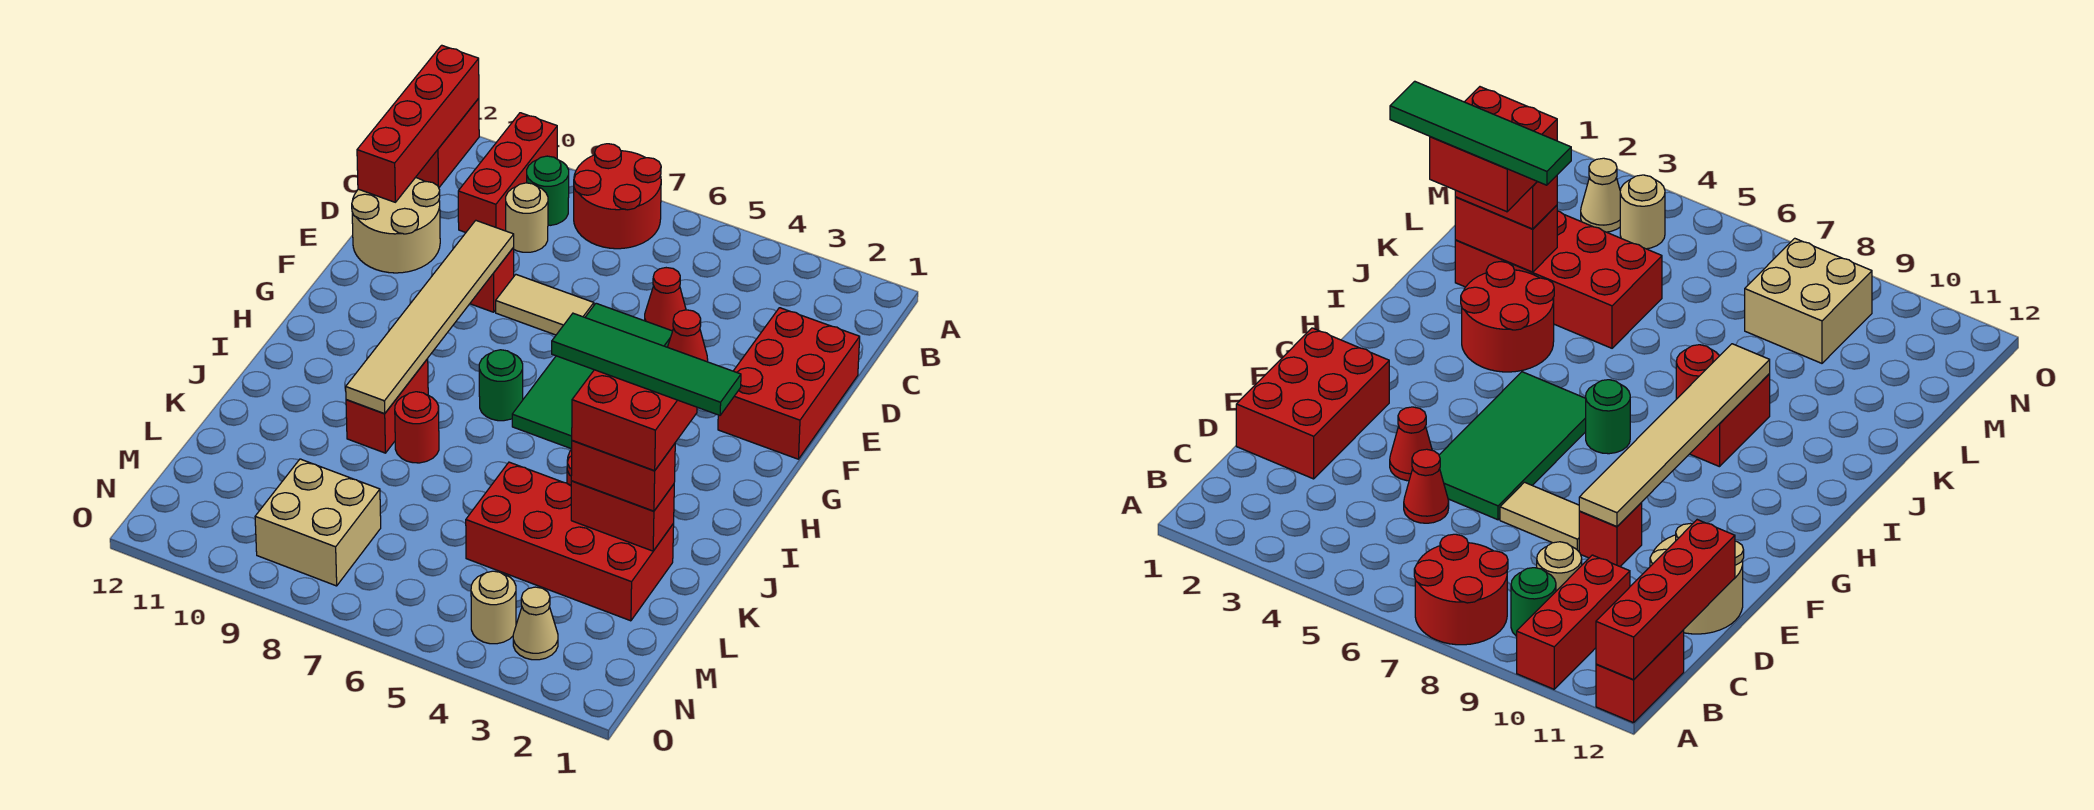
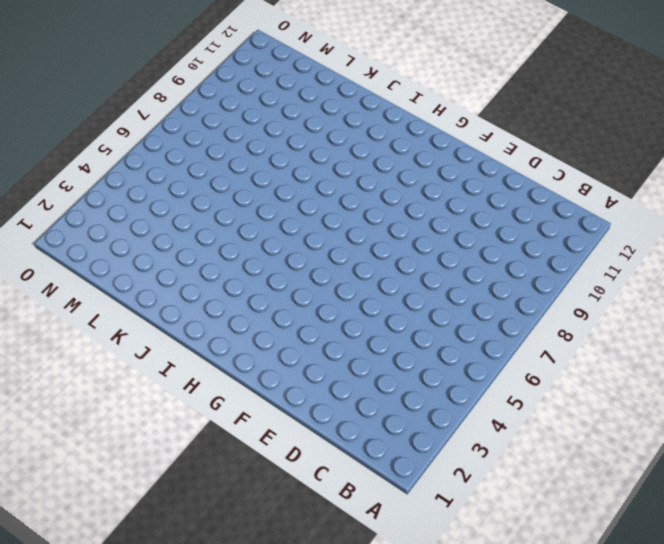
none -> red round brick A7:B8 level 1
none -> red brick A10:C10 level 1
none -> red brick A12:B12 level 1

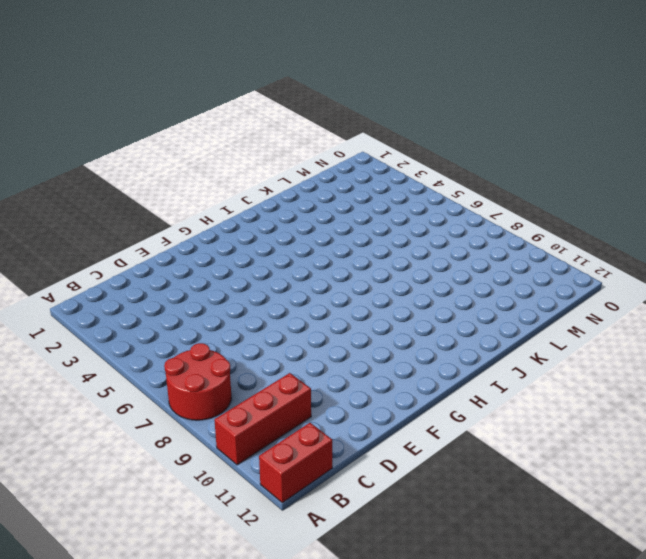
none -> green round brick B9 level 1
none -> tan round brick C9 level 1
none -> red brick D1:F2 level 1

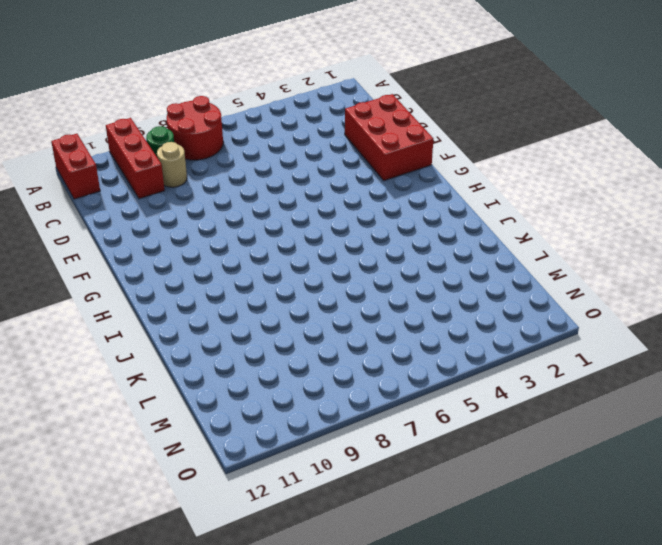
none -> red cone D5 level 1
none -> tan round brick D11:E12 level 1
none -> red cone E4 level 1

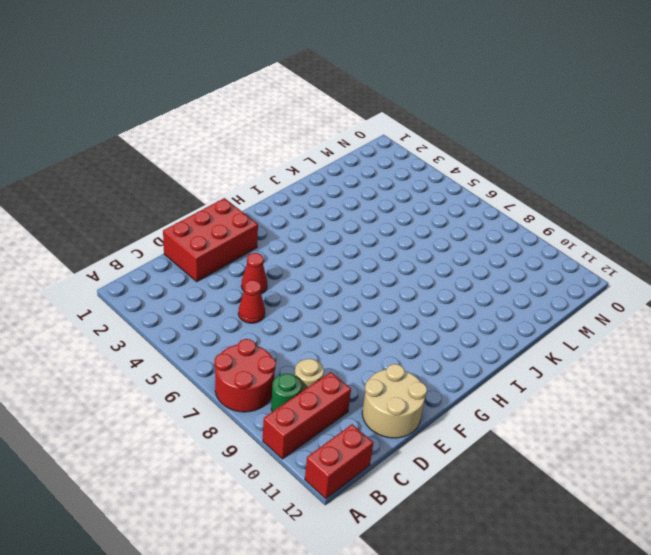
none -> green tile E5:H6 level 1
none -> tan tile E7:E8 level 1
none -> red brick E9 level 1

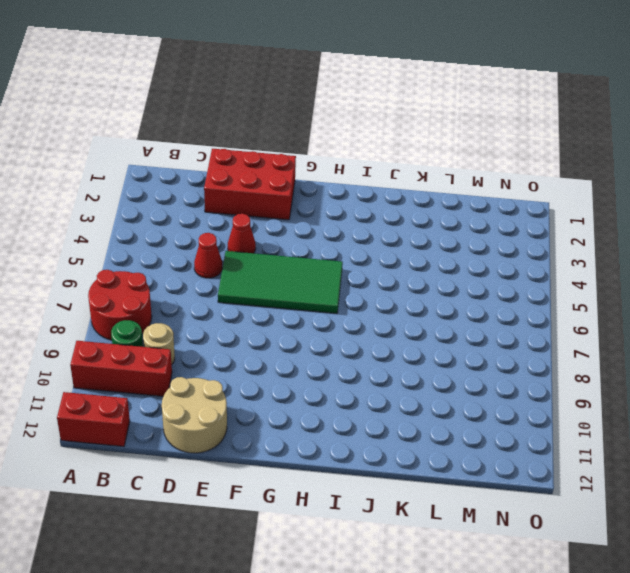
none -> tan tile E7:E8 level 1
none -> red brick E9 level 1
none -> green round brick H7 level 1

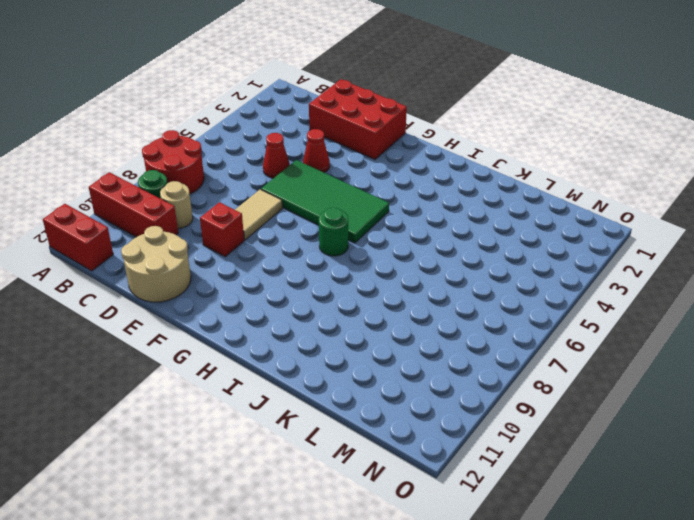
none -> red round brick I3:J4 level 1
none -> red brick I9:J9 level 1
none -> red round brick J8 level 1

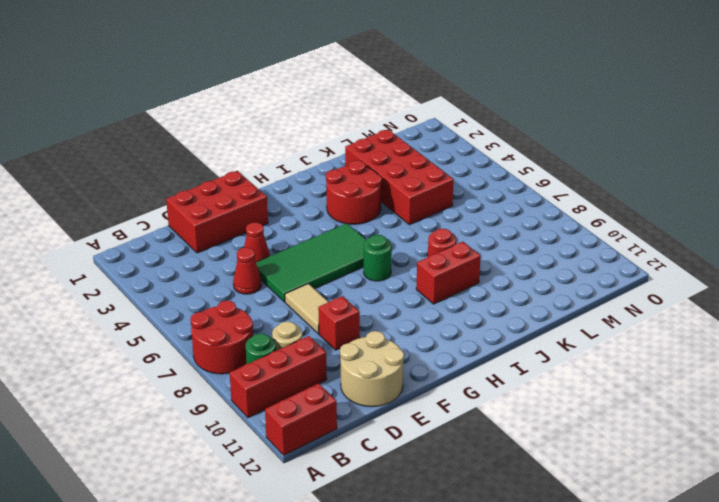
none -> tan brick M8:N9 level 1
none -> tan cone N3 level 1
none -> tan round brick N4 level 1

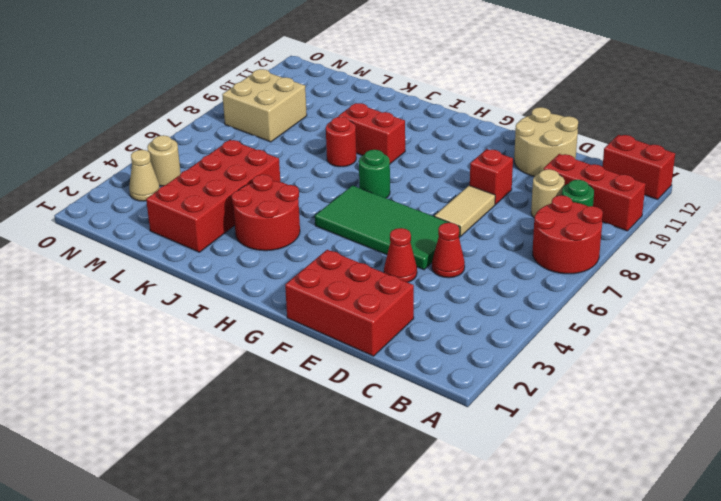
none -> red brick A12:D12 level 2
none -> tan tile E9:J9 level 2
none -> red brick K2:K3 level 2

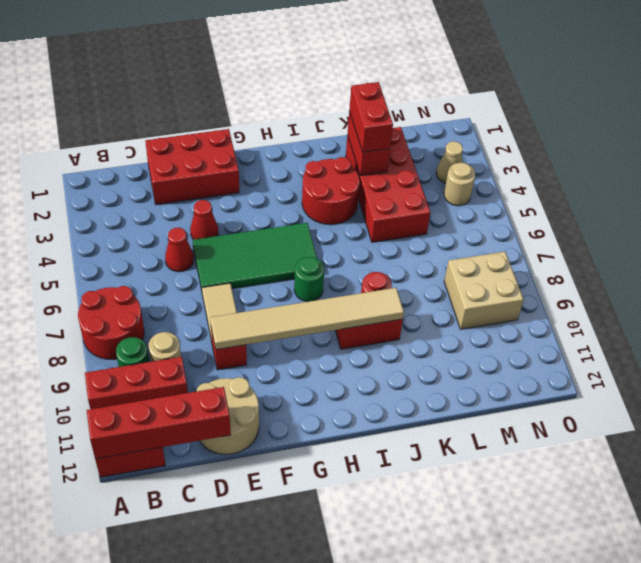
none -> red brick J2:K3 level 4
none -> green tile J1:J4 level 5

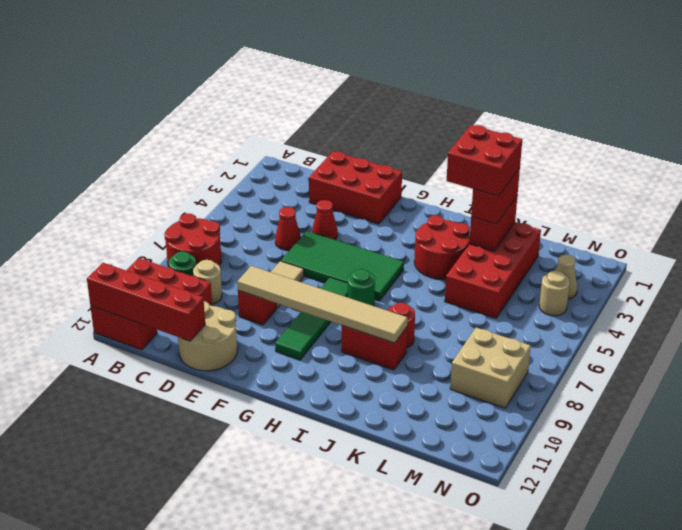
green tile G7:G10 level 1 -> green tile J1:J4 level 5

